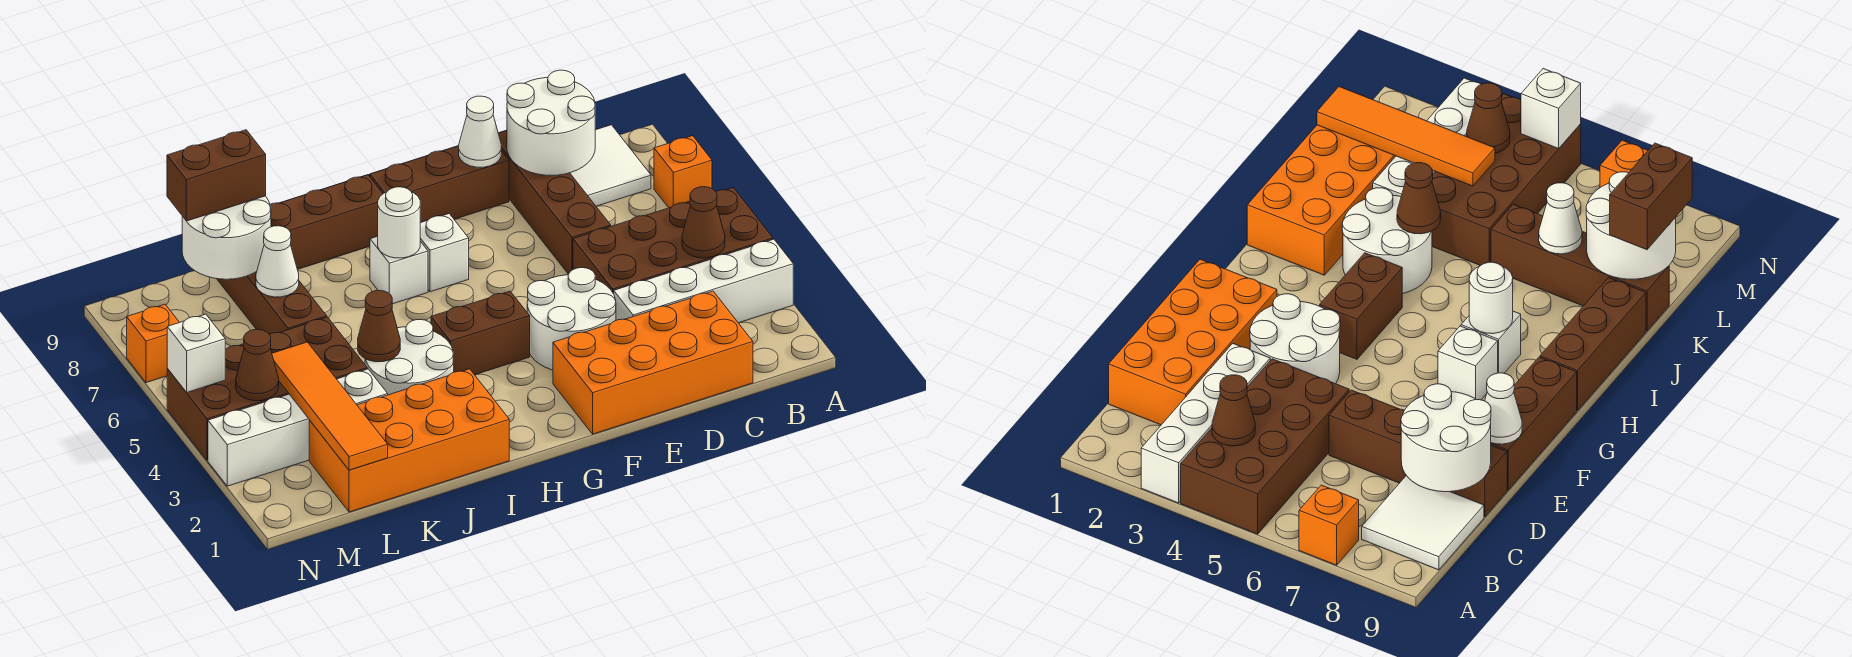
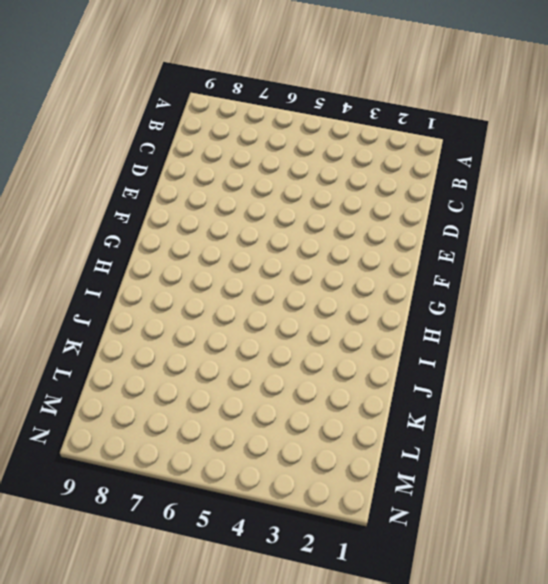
none -> white brick A3:D3 level 1
none -> brown brick A4:D5 level 1
none -> orange brick A7 level 1

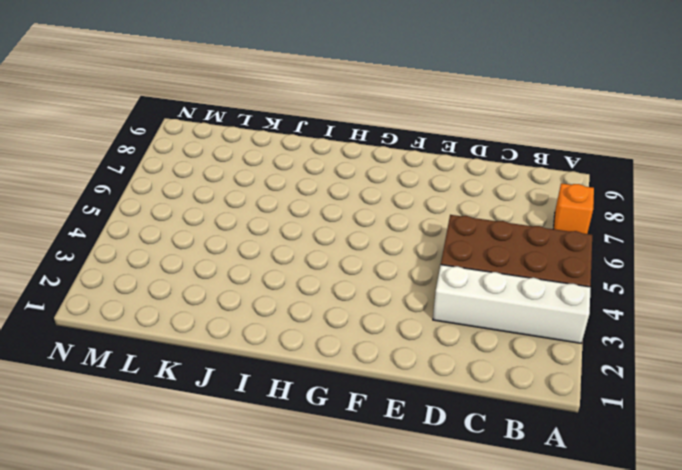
none -> white tile B8:C9 level 1
none -> orange brick C1:F2 level 1
none -> brown brick D6:D9 level 1

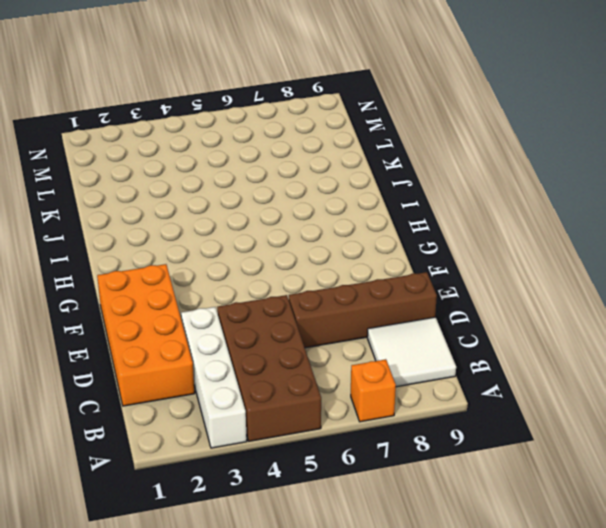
none -> white round brick E3:F4 level 1
none -> brown brick E9:G9 level 1
none -> brown brick G4:H4 level 1

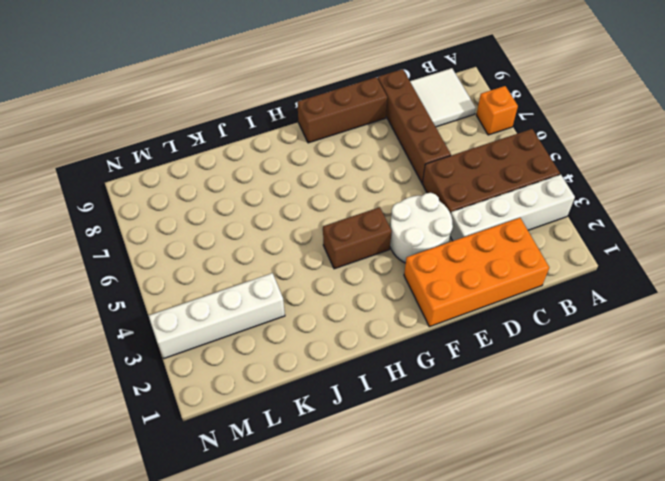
none -> white brick G7 level 1
none -> white brick H7 level 1
none -> brown brick H9:J9 level 1

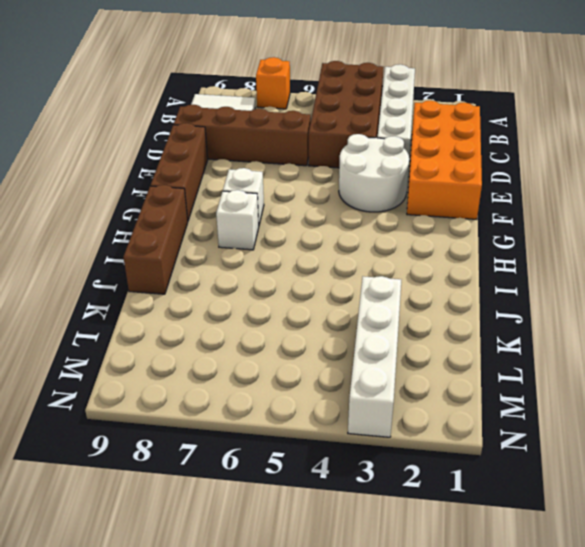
none -> brown brick G4:H4 level 1
none -> orange brick I1:L2 level 1
none -> white round brick I3:J4 level 1

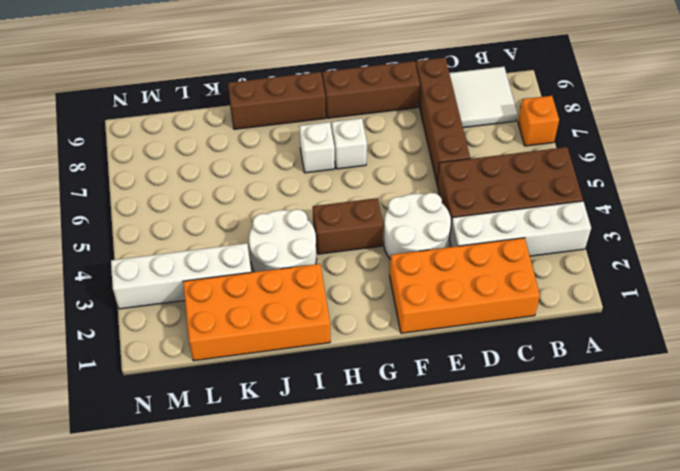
none -> brown brick K4:N5 level 1
none -> brown brick K6:K9 level 1
none -> orange brick N7 level 1

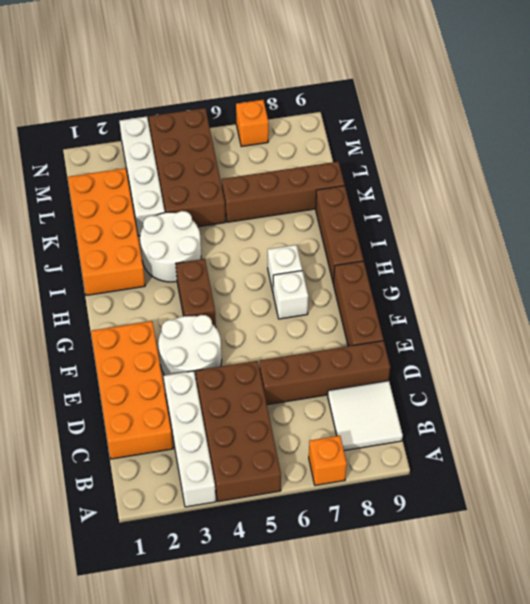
none -> brown cone B4 level 2
none -> white round brick C8:D9 level 2
none -> white cone E9 level 2

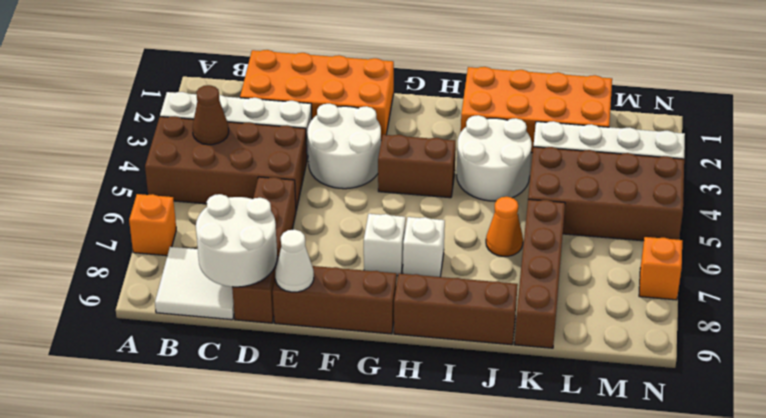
orange cone J6 level 1 -> none
none -> white round brick H7 level 2
none -> brown cone J4 level 2
none -> white cone K7 level 2

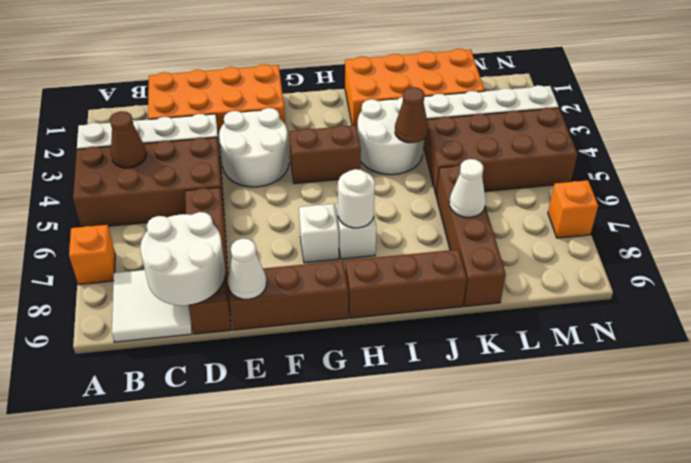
none -> white round brick K8:L9 level 2
none -> orange tile L1:L4 level 2
none -> brown cone M4 level 2

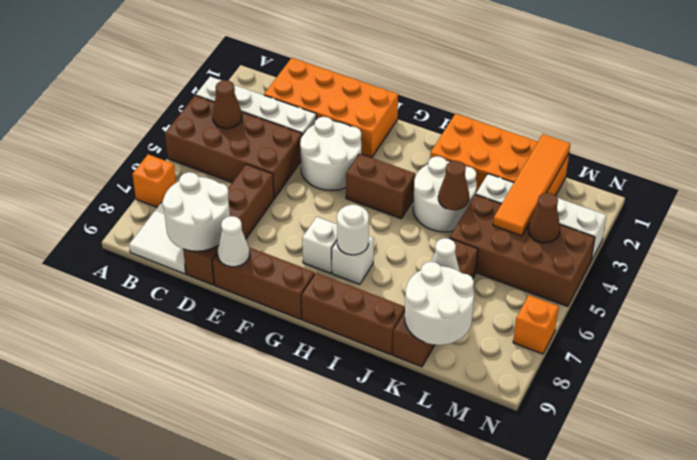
none -> white brick N5 level 2
none -> brown brick K9:L9 level 3

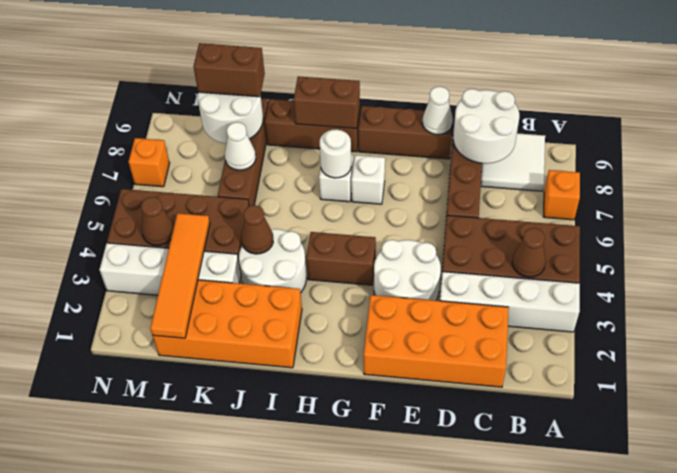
brown brick H9:I9 level 2 -> none
none -> white brick N5 level 2

